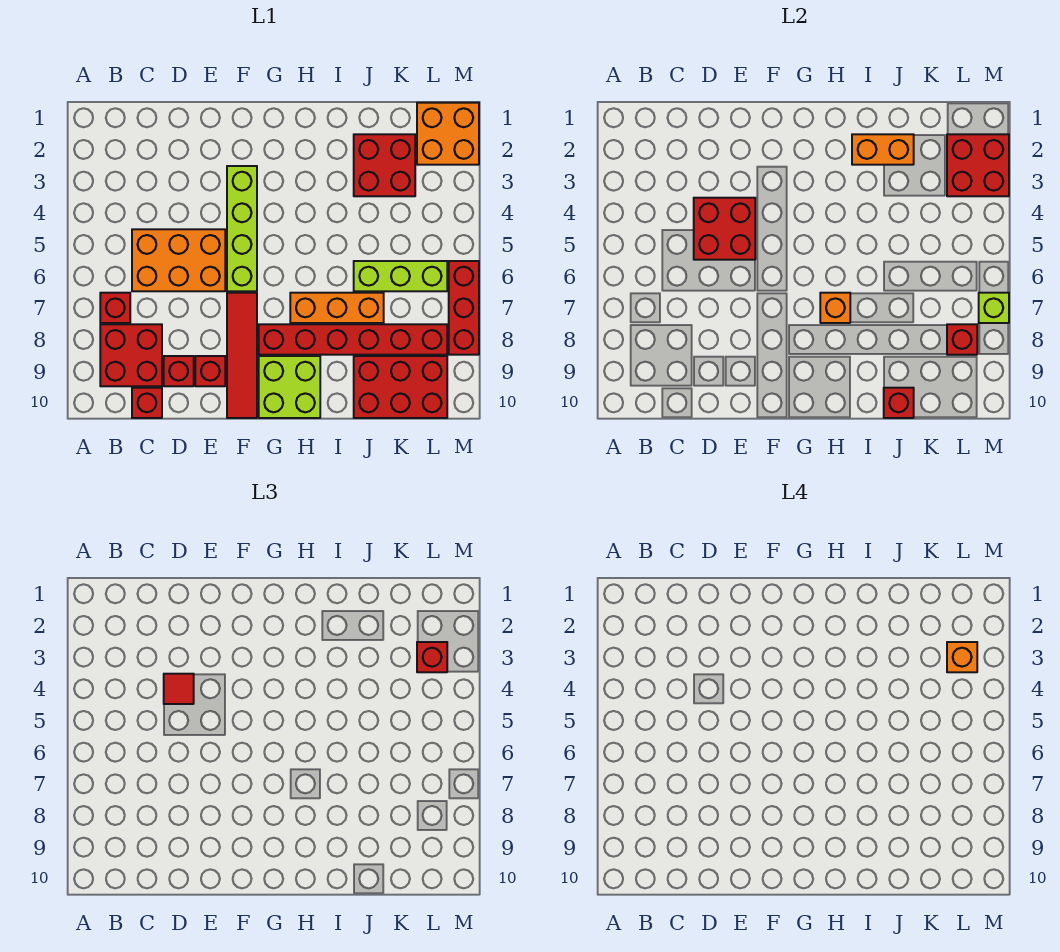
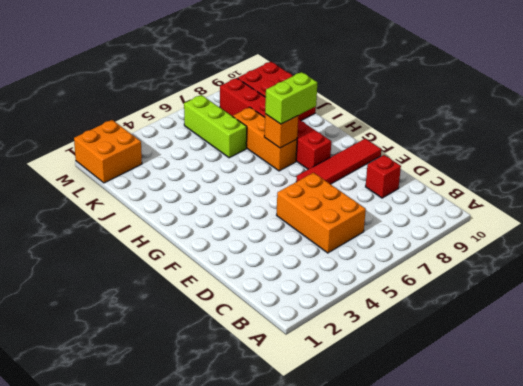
lime brick H7:H8 level 3 -> none
none -> red brick B7 level 1
none -> red brick B8:C9 level 1
none -> red brick C10 level 1

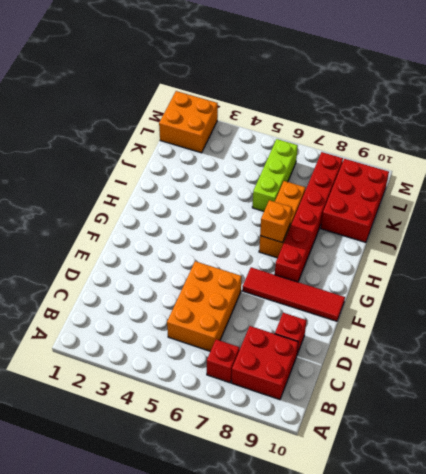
none -> red brick C10 level 1
none -> red brick E9 level 1
none -> lime brick F3:F6 level 1

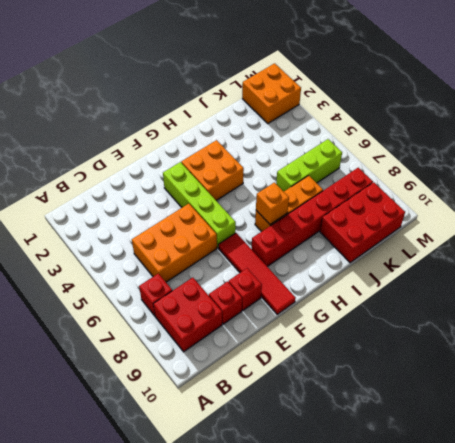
orange brick G3:H4 level 1 -> none
none -> red brick C10 level 1
none -> lime brick G9:H10 level 1
none -> red brick J2:K3 level 1

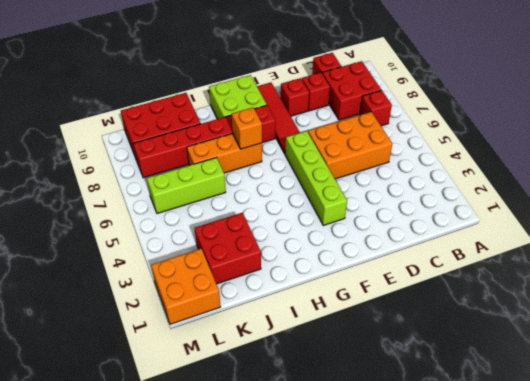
none -> red brick M6:M8 level 1
none -> red brick D4:E5 level 2
none -> orange brick I2:J2 level 2

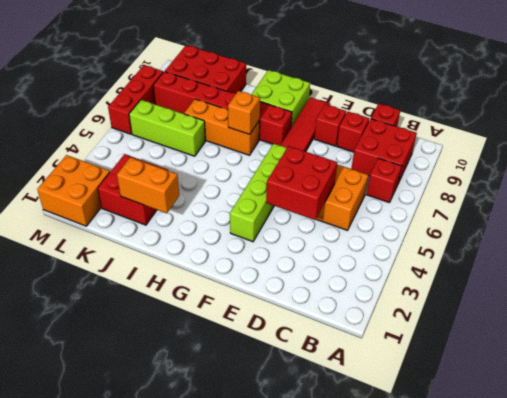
none -> red brick J10 level 2
none -> red brick L2:M3 level 2
none -> red brick L8 level 2

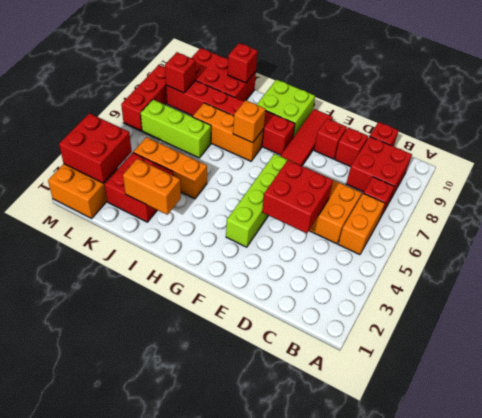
orange brick B5:B6 level 1 -> none
orange brick I4:K4 level 1 -> none
none -> lime brick M7 level 2
none -> red tile D4 level 3
none -> red brick L3 level 3

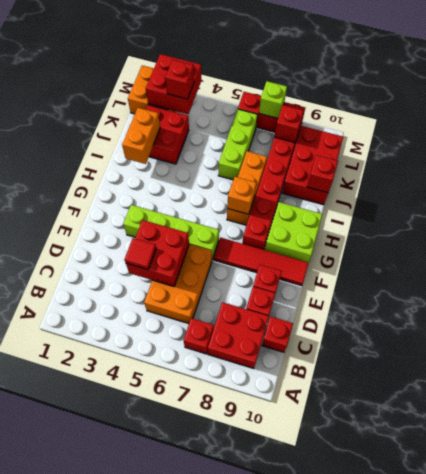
none -> orange brick L3 level 4

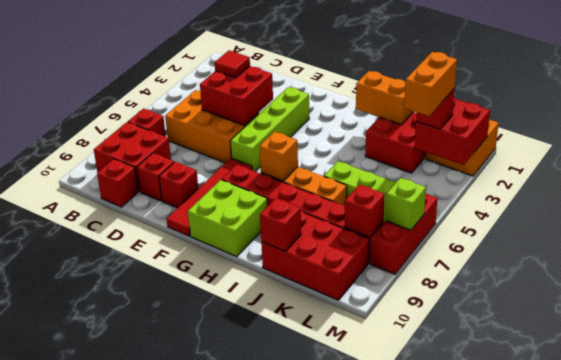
orange brick L3:L4 level 4 -> orange brick L3 level 4

